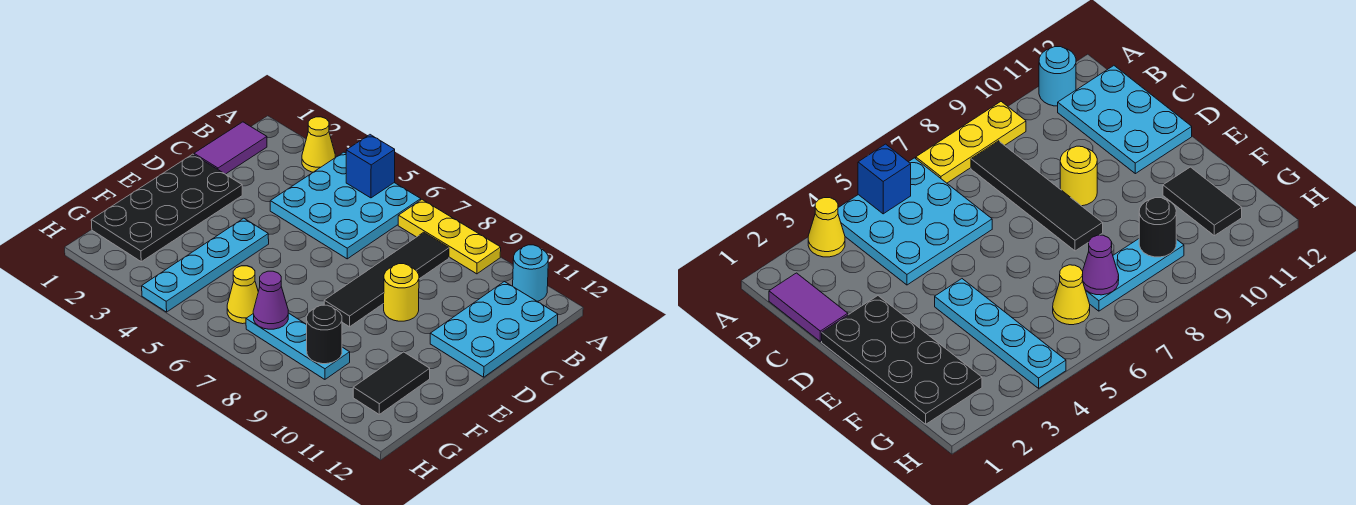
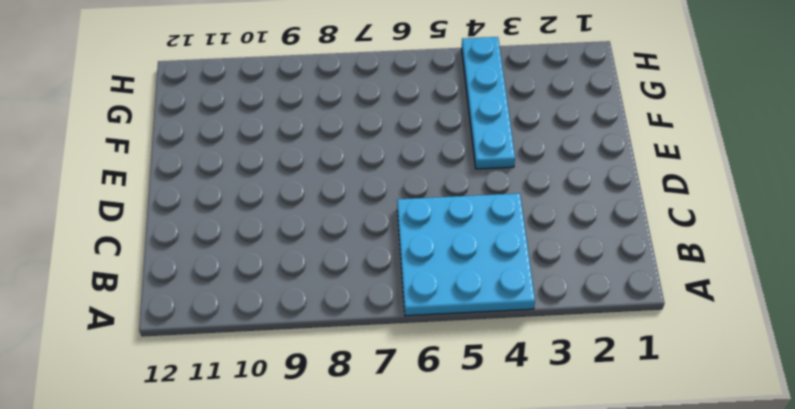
none -> yellow cone A3 level 1
none -> yellow plate A7:A9 level 1
none -> cyan round brick A11 level 1

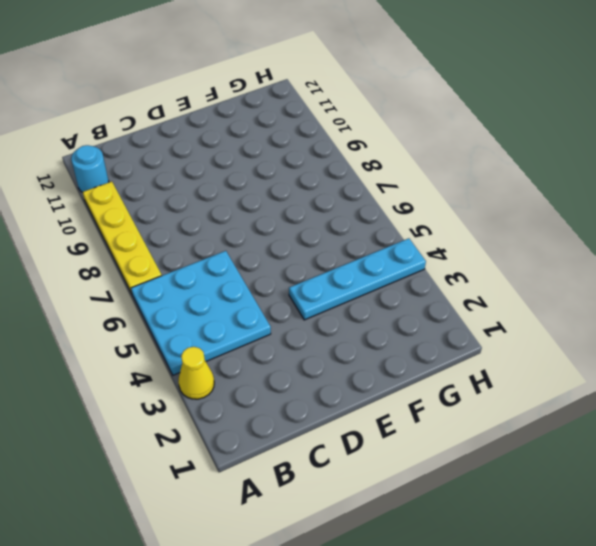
yellow plate A7:A10 level 1 -> yellow plate A7:A9 level 1
none -> purple tile B1:C1 level 1
none -> black tile B8:E8 level 1
none -> cyan plate B11:D12 level 1

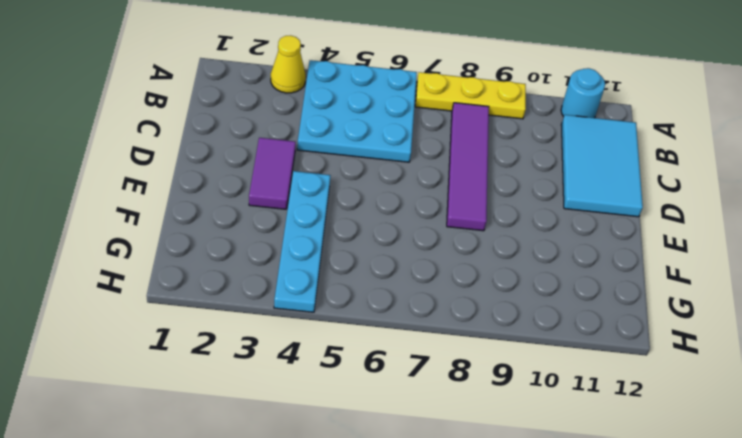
purple tile B8:E8 level 1 -> black tile B8:E8 level 1
cyan tile B11:D12 level 1 -> cyan plate B11:D12 level 1
purple tile D3:E3 level 1 -> purple tile B1:C1 level 1
none -> black plate D1:G2 level 1
none -> yellow round brick D9 level 1
none -> black tile F11:G11 level 1

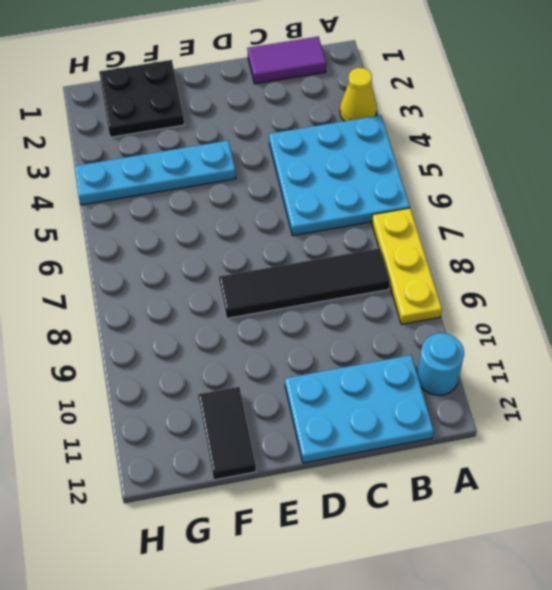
black plate F1:G2 level 1 -> black plate D1:G2 level 1
black tile F11:F12 level 1 -> black tile F11:G11 level 1
none -> yellow round brick D9 level 1
none -> yellow cone G6 level 1
none -> cyan plate G7:G9 level 1

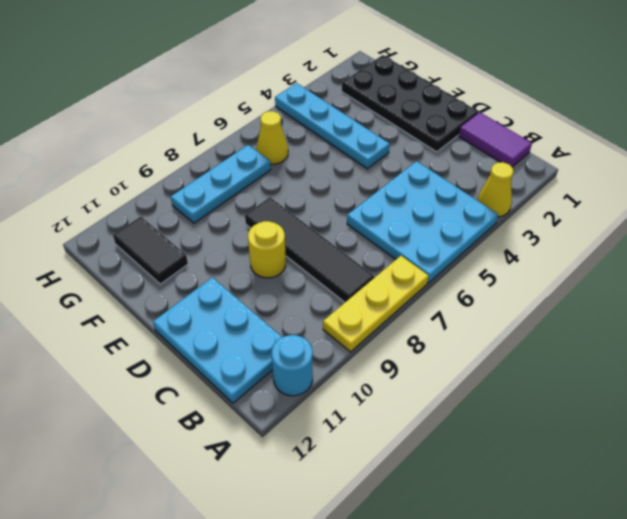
none -> blue brick A5 level 2
none -> purple cone G7 level 2
none -> black round brick G9 level 2

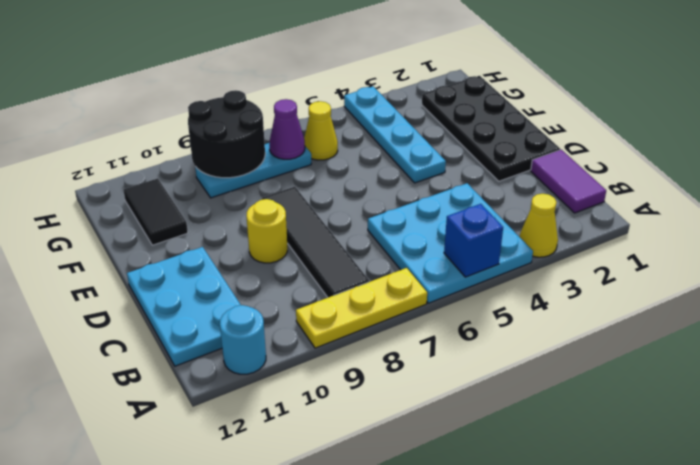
black round brick G8:H9 level 2 -> black round brick G9 level 2

